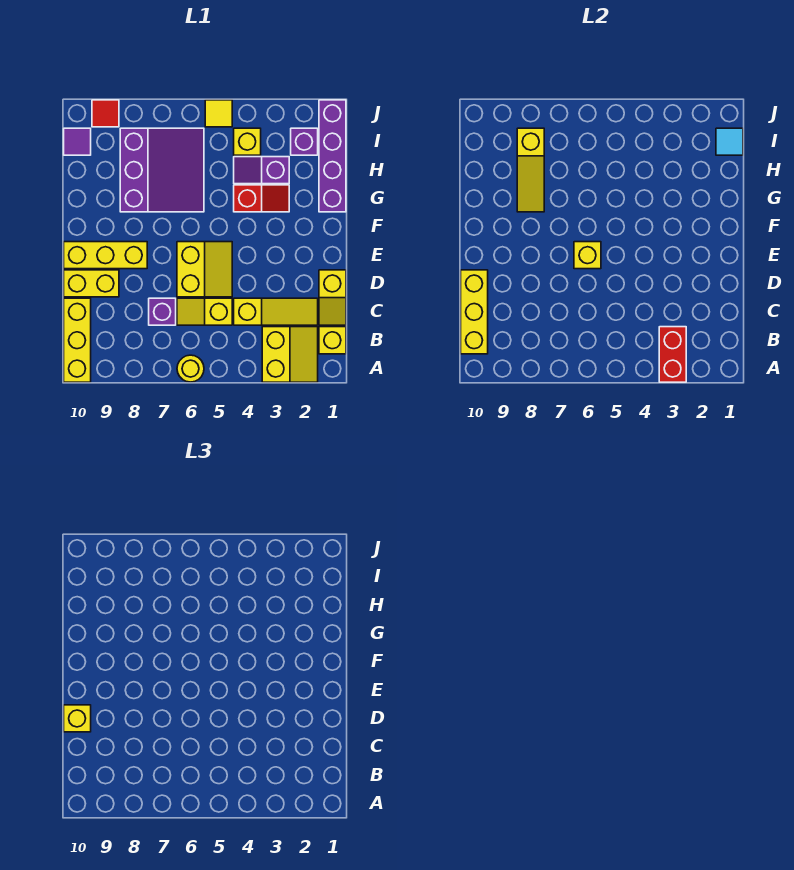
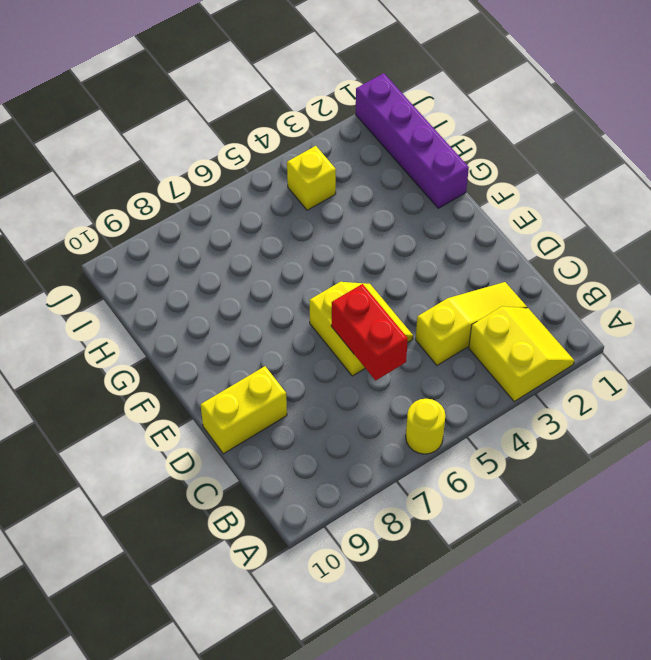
red brick C6:D6 level 2 -> red brick A3:B3 level 2
none -> yellow brick A10:C10 level 1
none -> yellow brick B1 level 1
none -> yellow slope C1:D1 level 1 top D

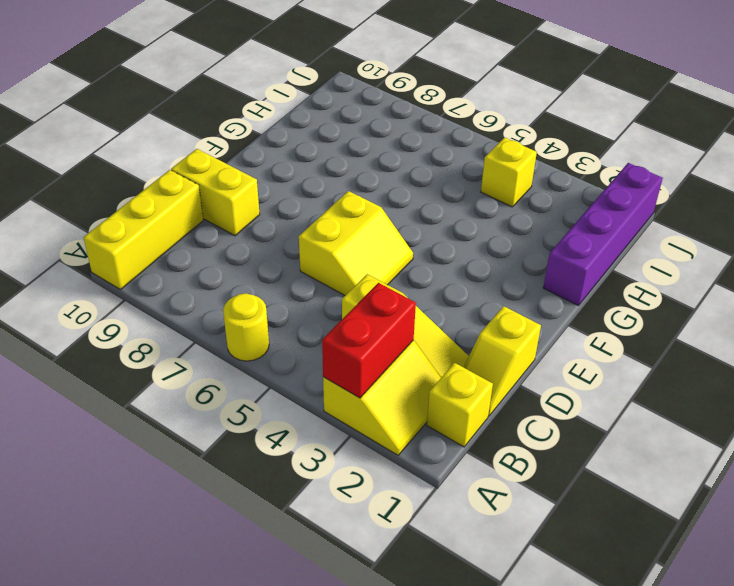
none -> yellow slope C5:C6 level 1 top 5
none -> purple brick C7 level 1
none -> yellow brick E8:E10 level 1

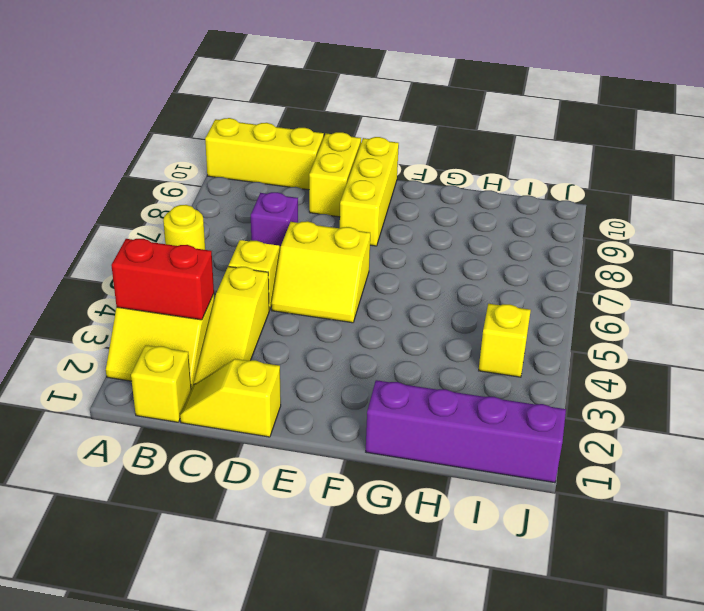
none -> red slope G3:G4 level 1 top 4
none -> purple slope G6:I8 level 1 top 8
none -> purple slope H3:H4 level 1 top 3

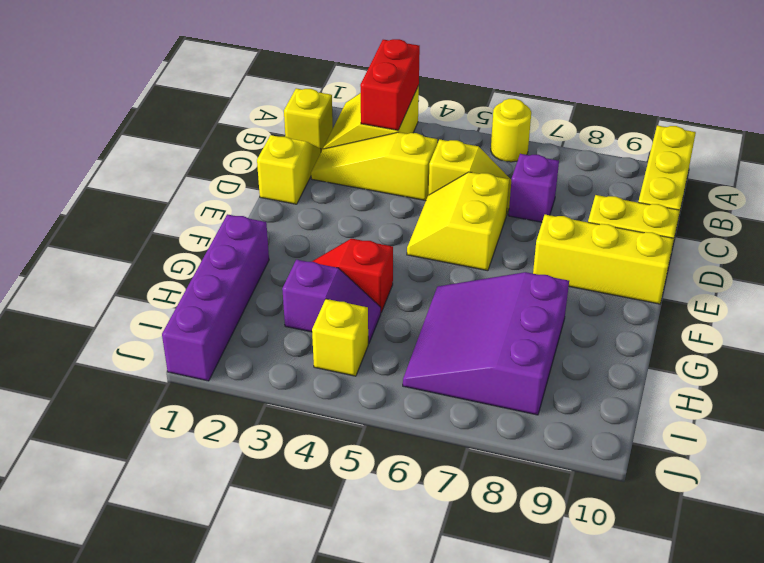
none -> purple brick I2 level 1
none -> purple tile I10 level 1
none -> yellow tile J5 level 1

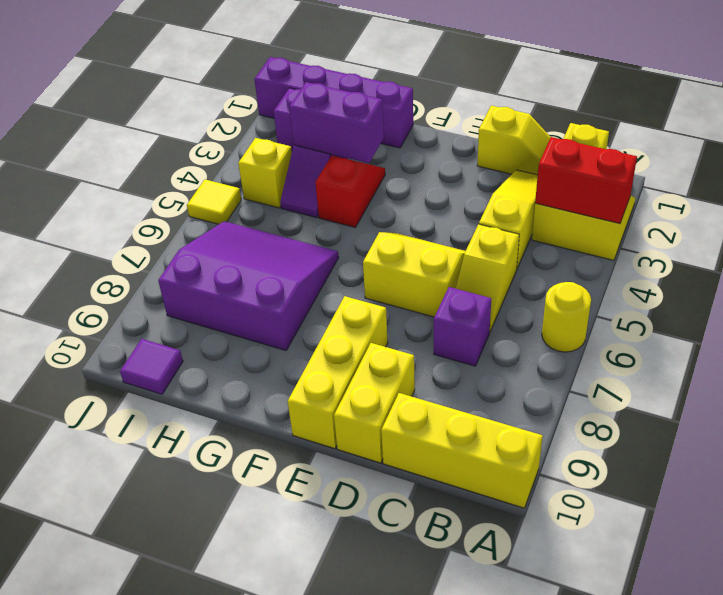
purple brick G3:H3 level 2 -> none
none -> red tile J9 level 1
none -> yellow brick B10:D10 level 2
none -> yellow brick E6 level 2

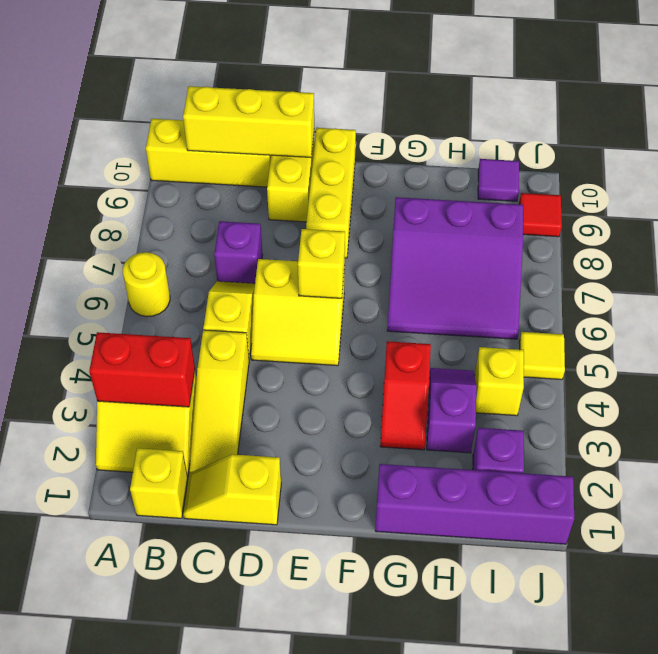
none -> yellow slope G8:I8 level 2 top I
none -> cyan tile I1 level 2
none -> yellow brick D10 level 3

